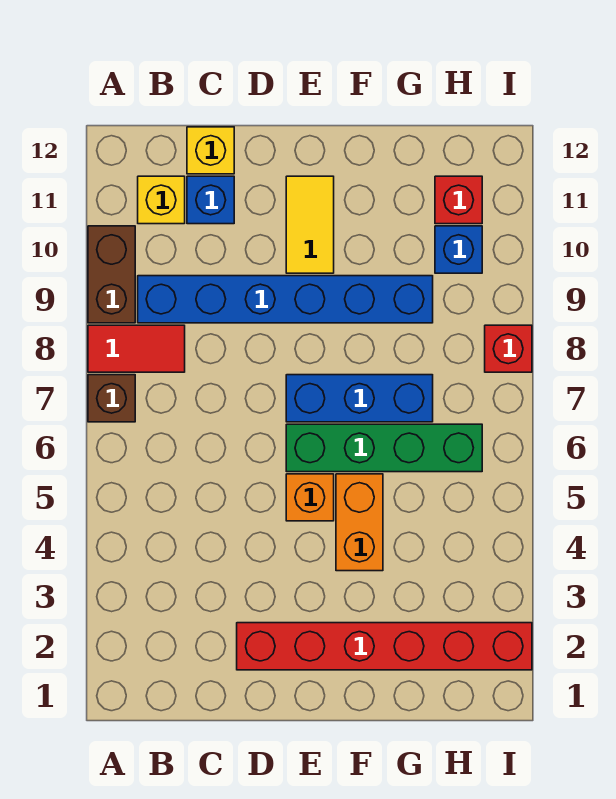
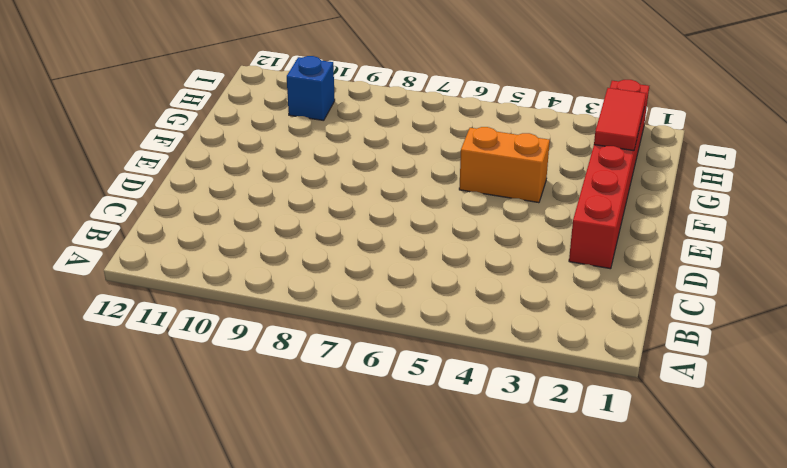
red tile G2:H2 level 2 -> red tile A8:B8 level 1
none -> brown brick A7 level 1
none -> brown brick A9:A10 level 1
none -> blue brick B9:G9 level 1

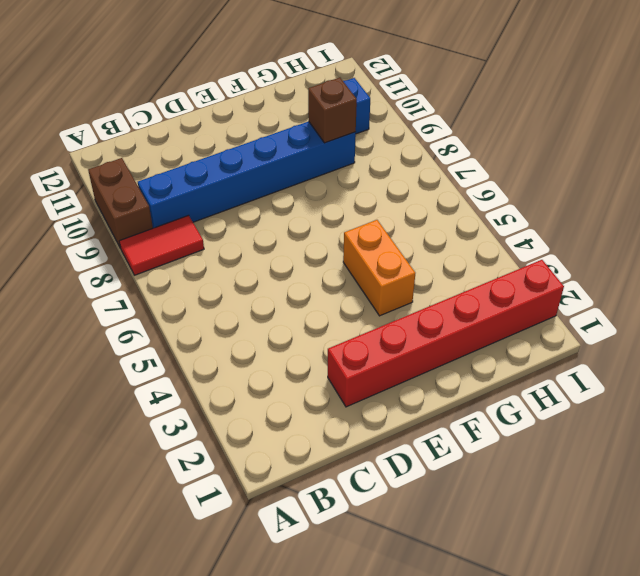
brown brick G9 level 2 -> brown brick A7 level 1
none -> yellow brick B11 level 1
none -> blue brick C11 level 1
none -> yellow brick C12 level 1

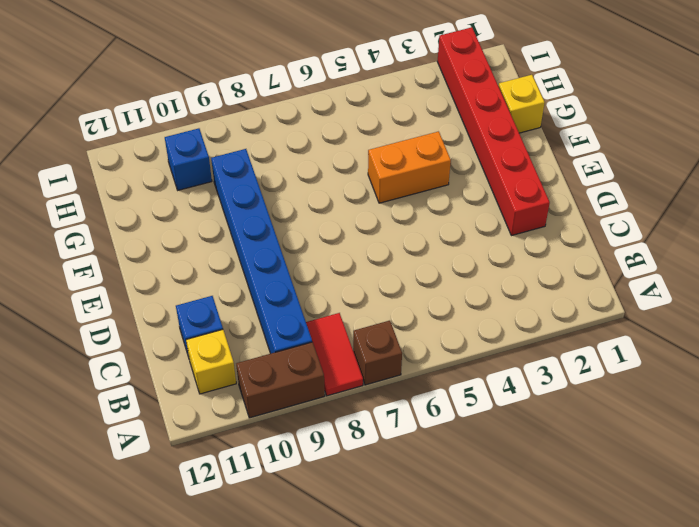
yellow brick G1 level 1 -> yellow brick C12 level 1
none -> orange brick E5 level 1
none -> green brick E6:H6 level 1
none -> blue brick E7:G7 level 1

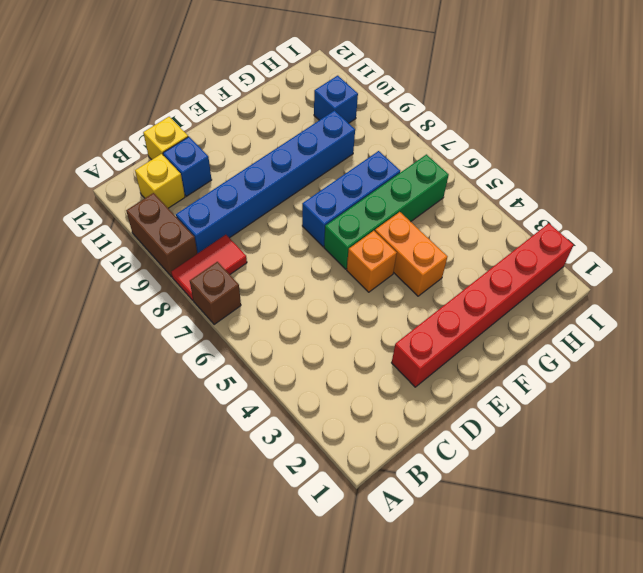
none -> yellow tile E10:E11 level 1
none -> red brick H11 level 1
none -> red brick I8 level 1

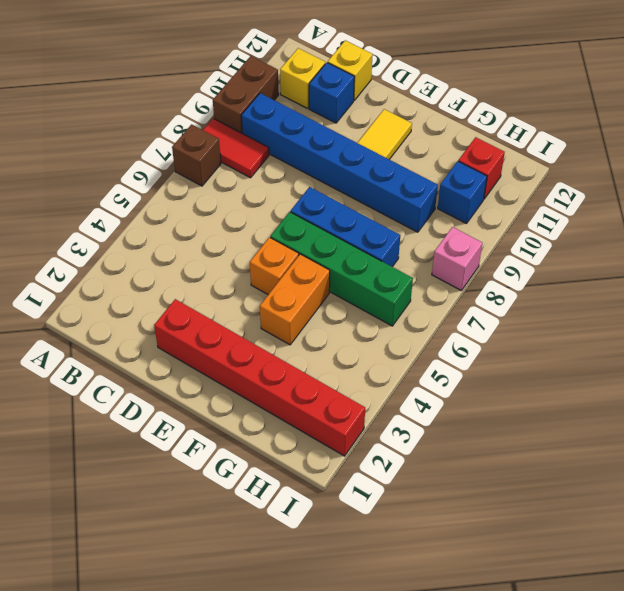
pink brick I8 level 1 -> red brick I8 level 1

